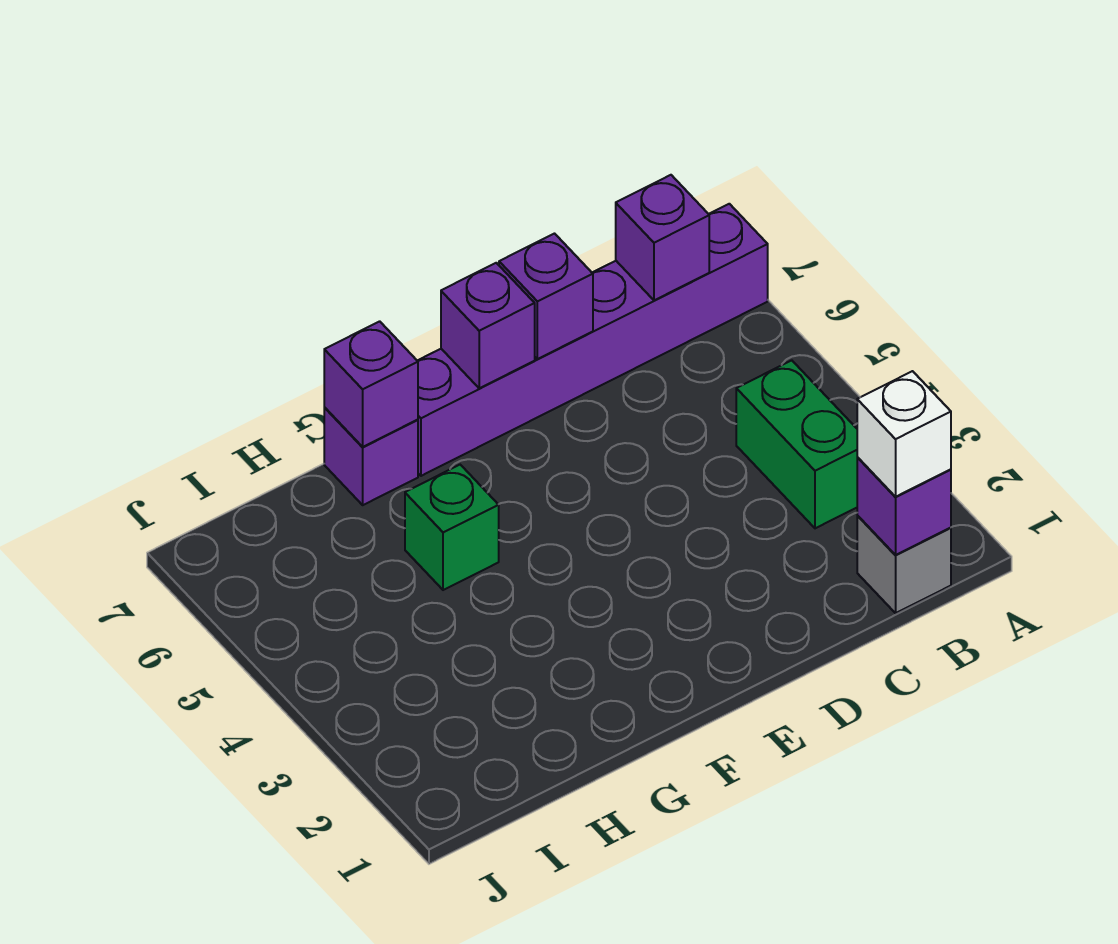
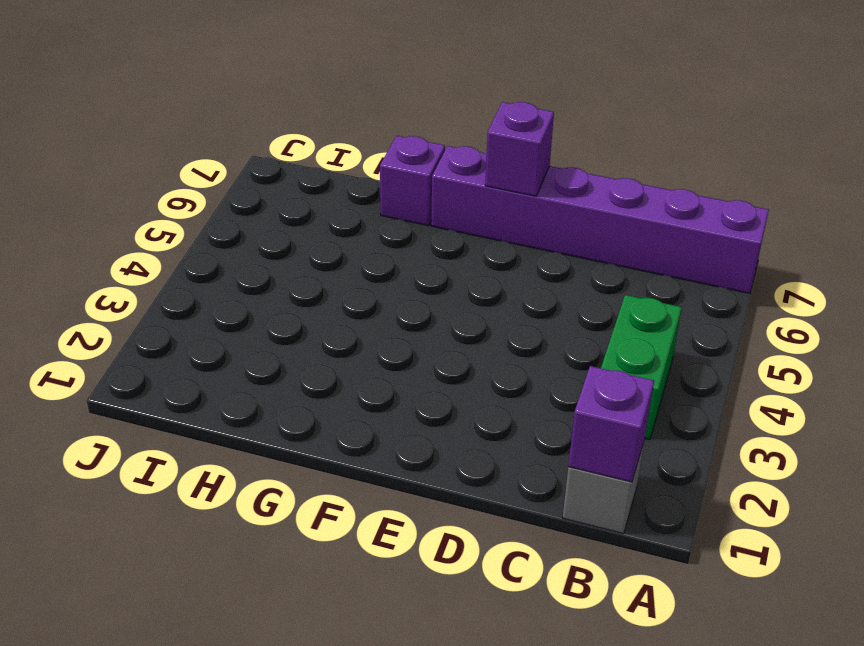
none -> green brick G5 level 1
none -> purple brick B7 level 2

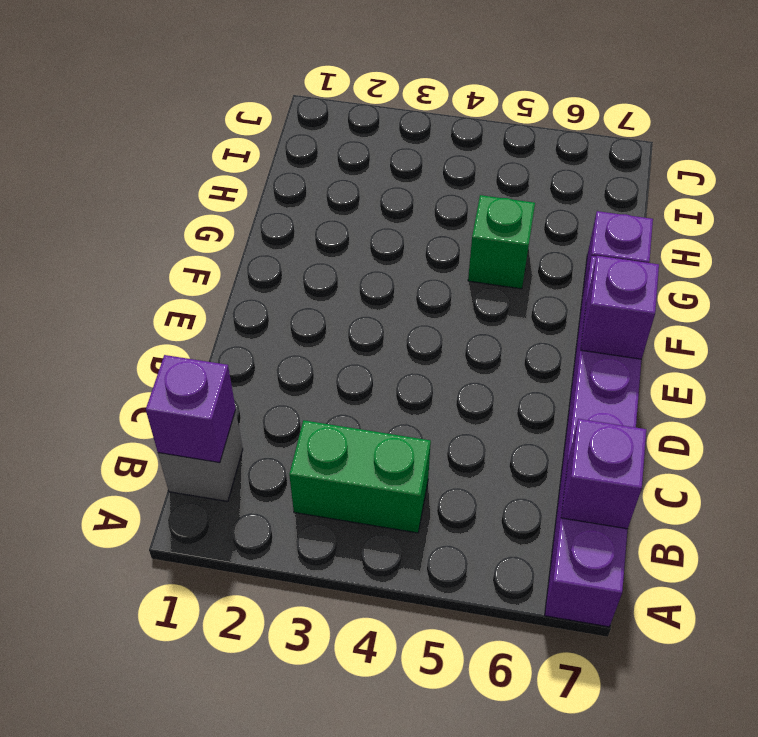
none -> purple brick D7 level 2
none -> purple brick G7 level 2

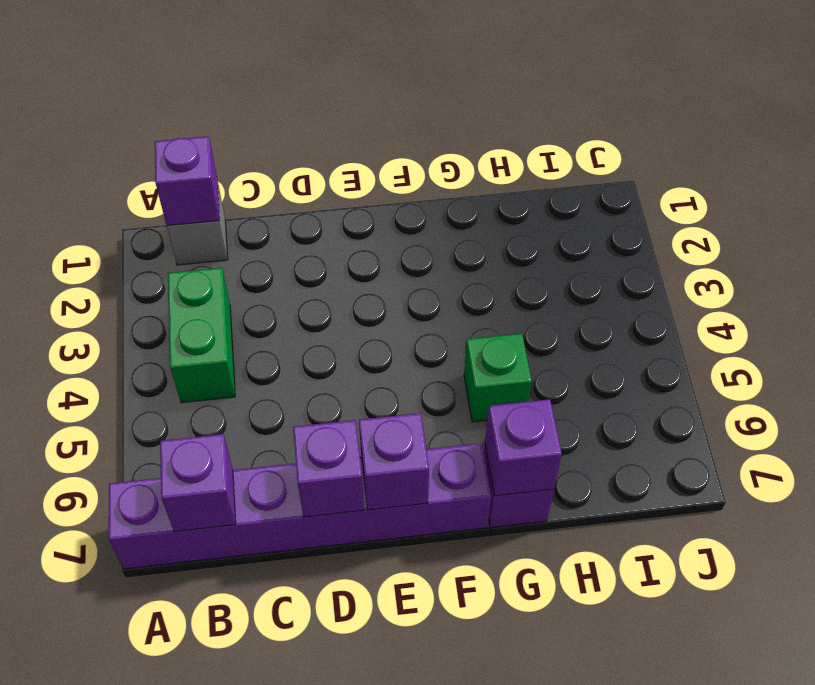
none -> white brick B1 level 3

